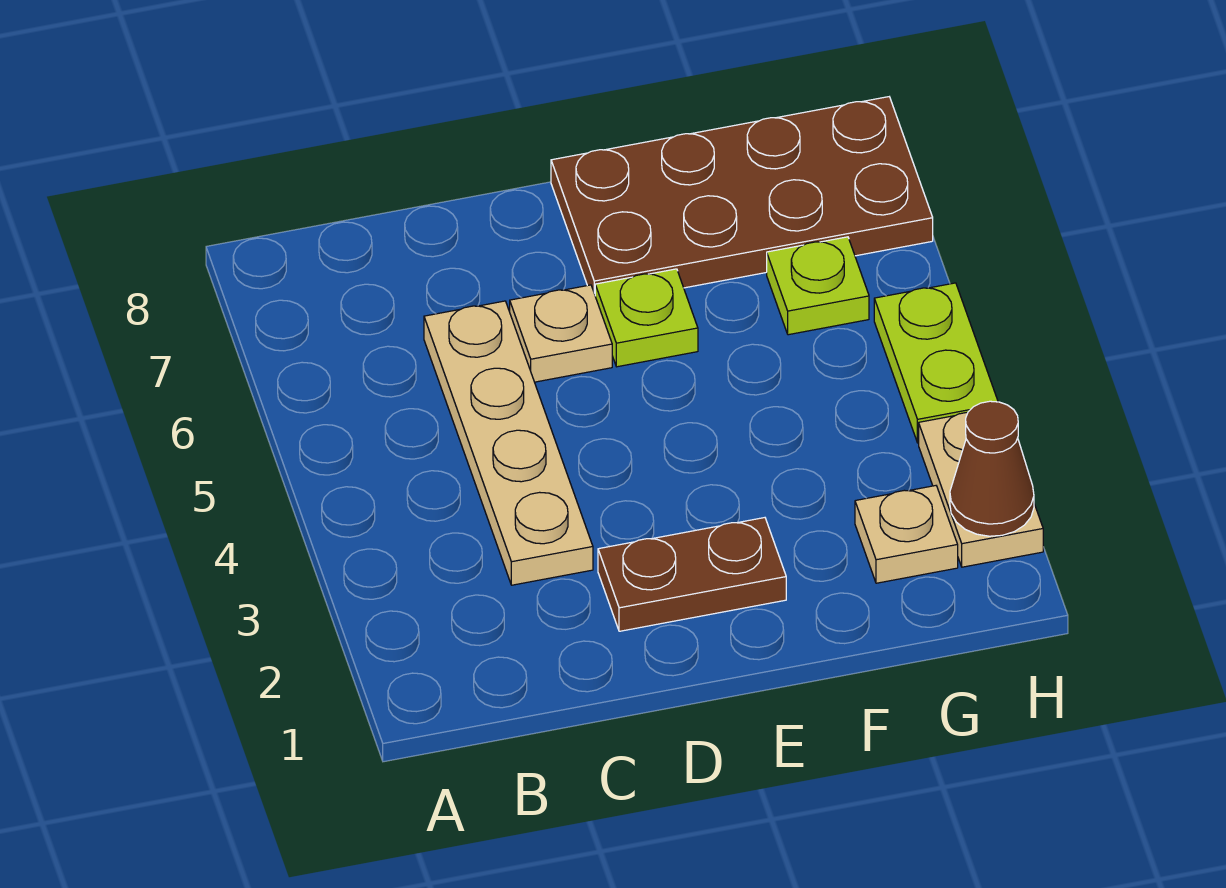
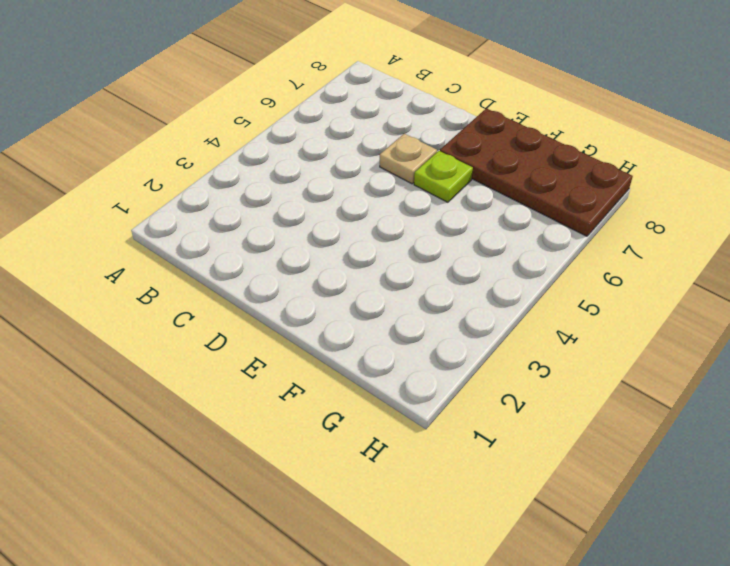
none -> tan plate C3:C6 level 1
none -> brown plate D2:E2 level 1

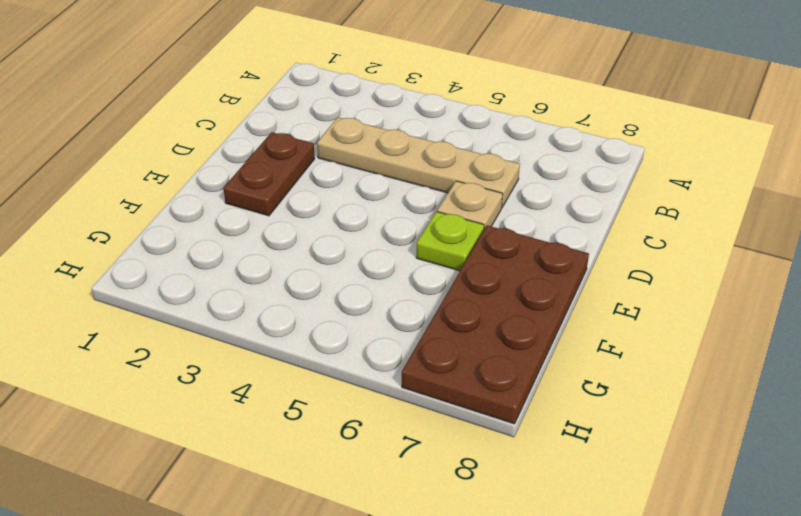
none -> tan plate G2 level 1
none -> lime plate G6 level 1

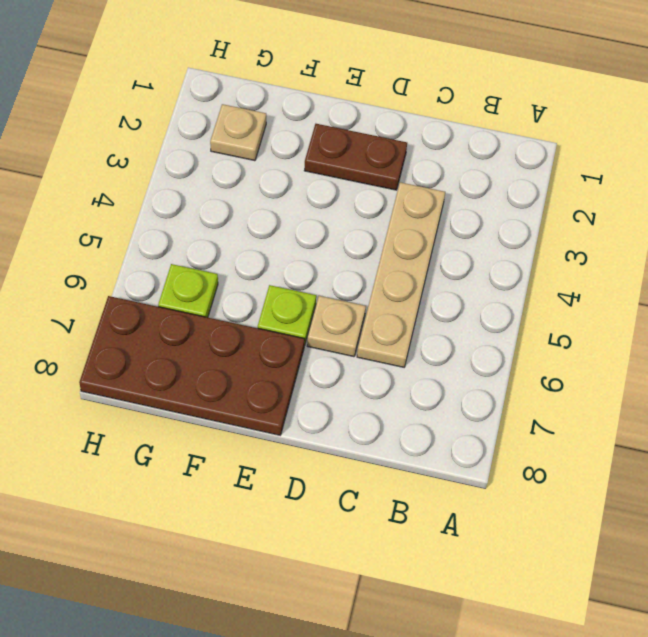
none -> tan plate H2:H3 level 1
none -> lime plate H4:H5 level 1

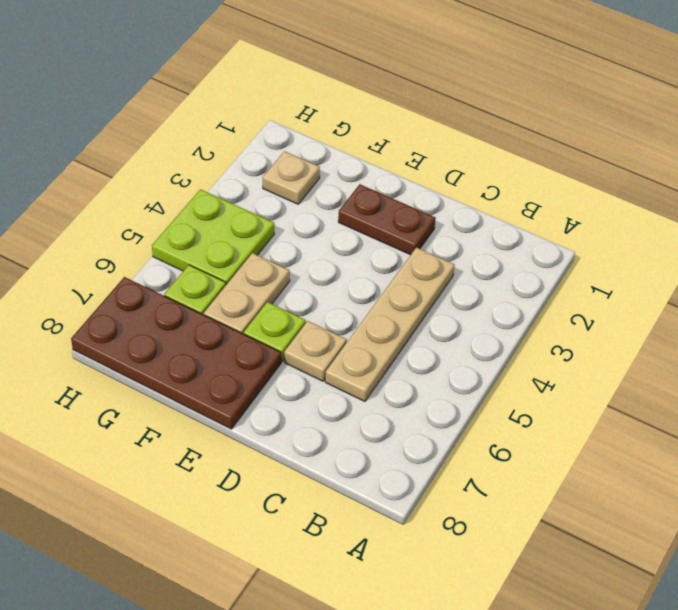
tan plate F5:F6 level 1 -> tan plate H2:H3 level 1
lime plate G4:H5 level 1 -> lime plate H4:H5 level 1
none -> brown cone H2 level 2

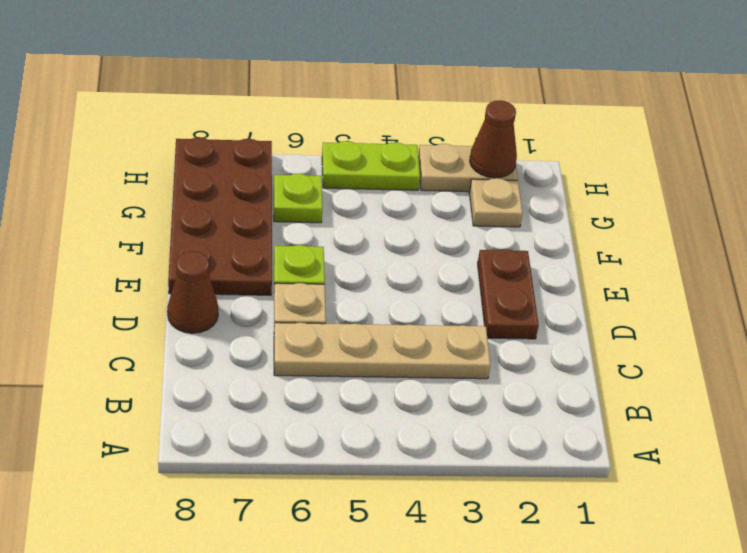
brown cone D8 level 1 -> none

